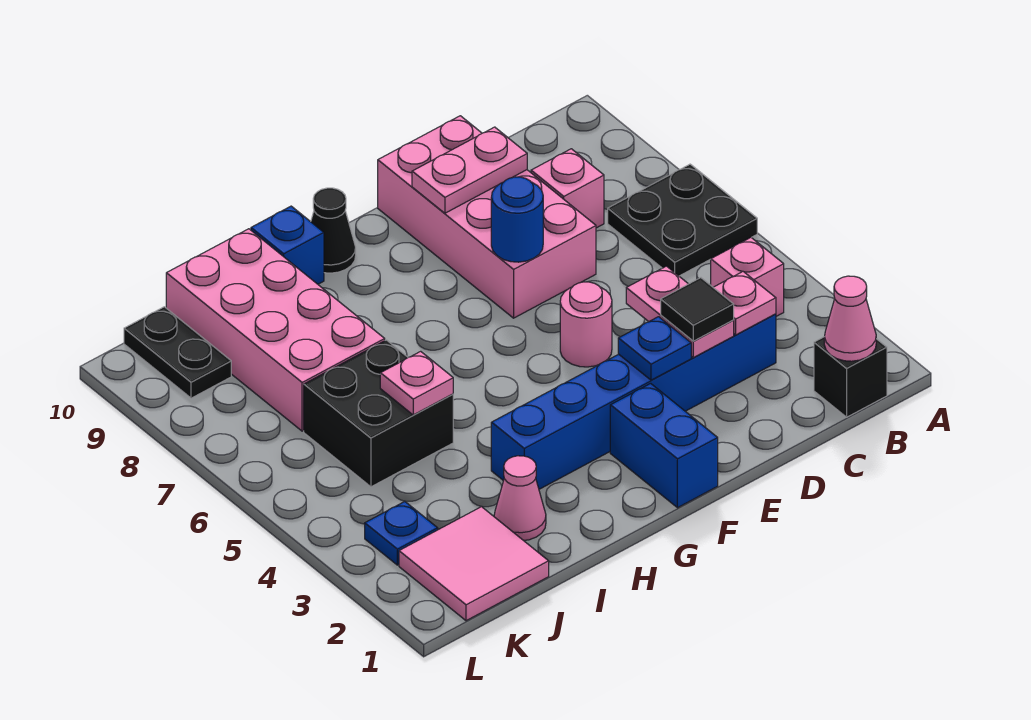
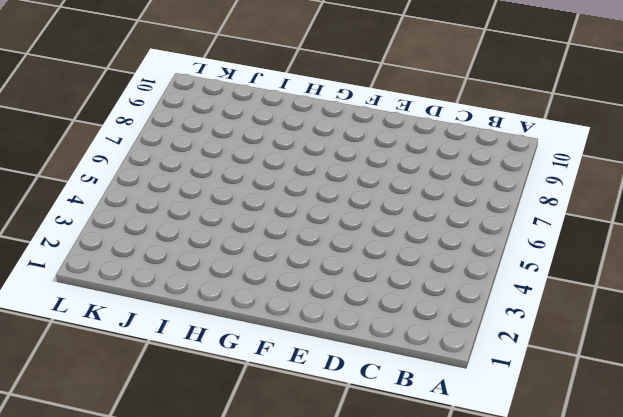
none -> black plate A6:B7 level 1
none -> black brick B1 level 1
none -> pink brick B4 level 1

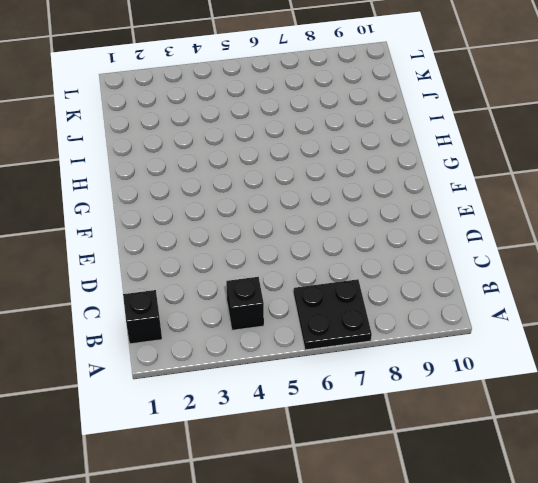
black brick B4 level 1 -> pink brick B4 level 1
none -> blue brick C3:H3 level 1
none -> pink brick C8 level 1
none -> pink brick D7:E10 level 1

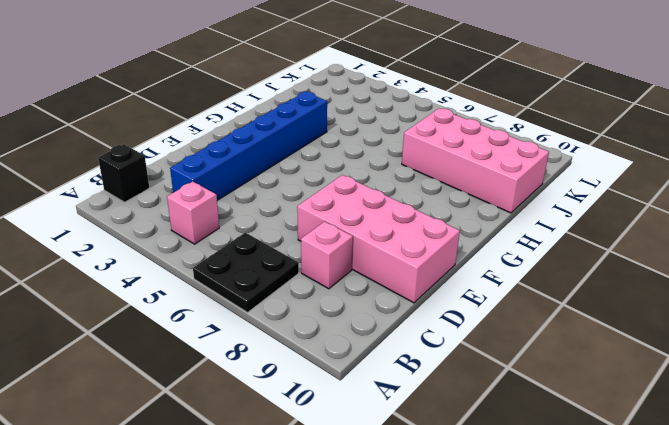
none -> pink round brick E5 level 1
none -> blue brick F1:F2 level 1
none -> black cone G10 level 1

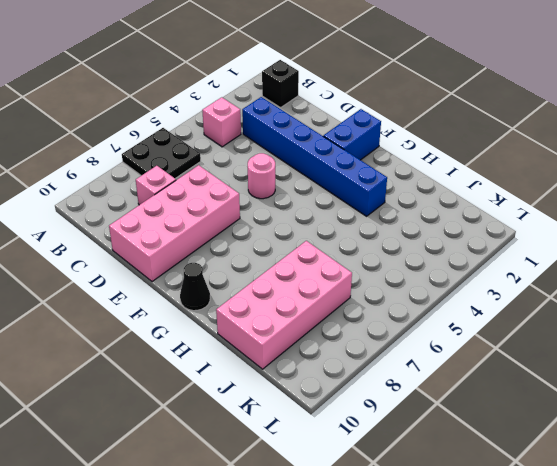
none -> blue brick H10 level 1
none -> pink cone I2 level 1
none -> black brick I5:J6 level 1

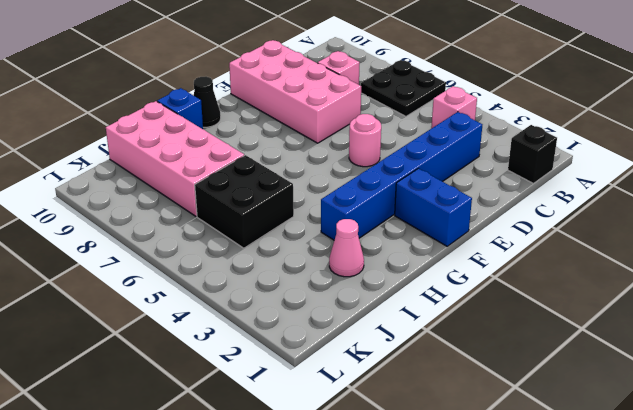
none -> pink tile J1:K2 level 1
none -> blue plate K3 level 1
none -> black plate K9:K10 level 1

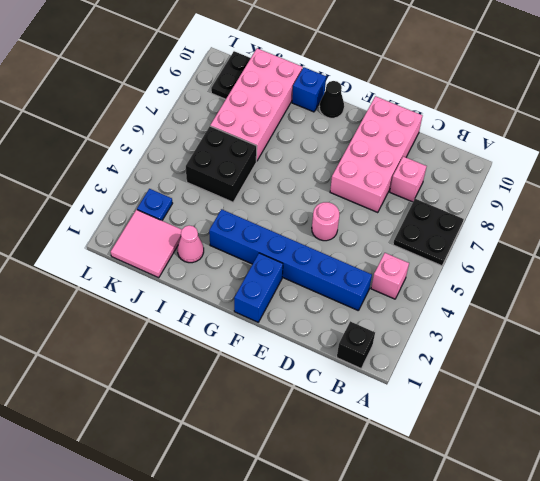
none -> pink cone B1 level 2
none -> pink plate C3 level 2
none -> pink plate D3:D4 level 2

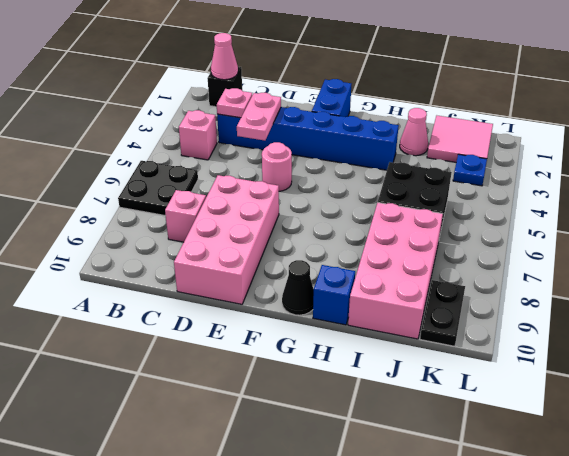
none -> pink plate D9:E9 level 2
none -> blue plate E3 level 2
none -> blue round brick E7 level 2

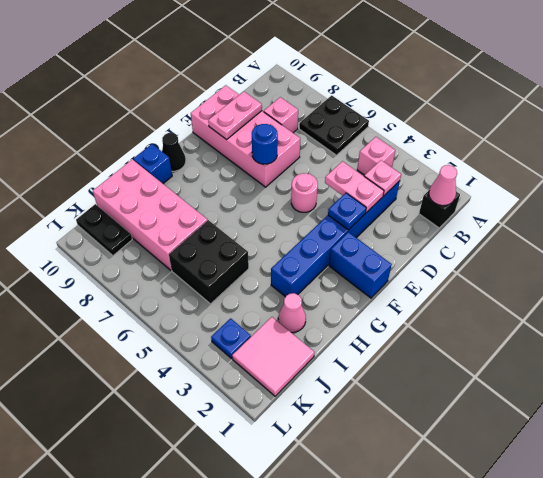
none -> pink plate I5 level 2
none -> black tile D3 level 3

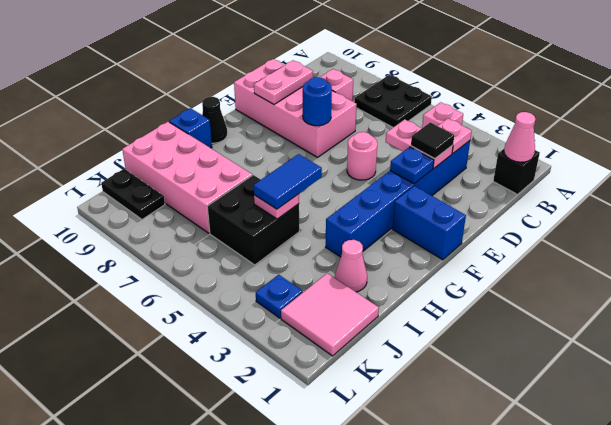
blue tile H5:I5 level 3 -> none

